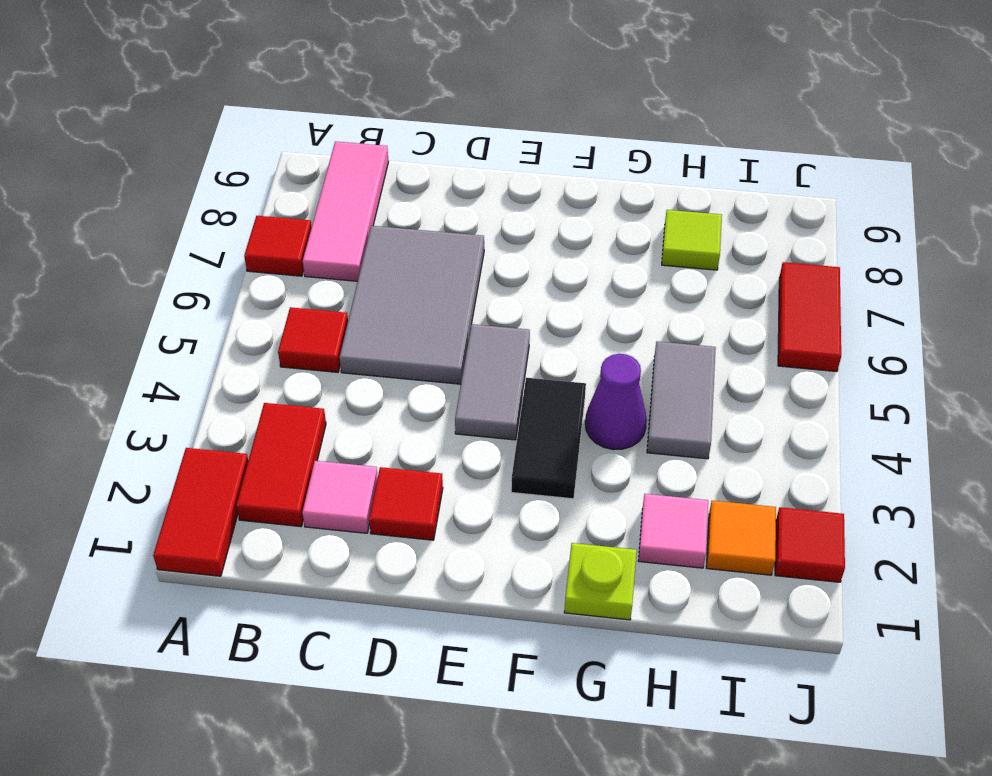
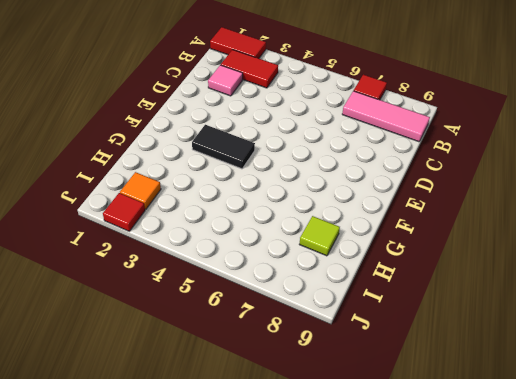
none -> red tile B5 level 1
none -> grey tile C5:D7 level 1
none -> red tile D2 level 1

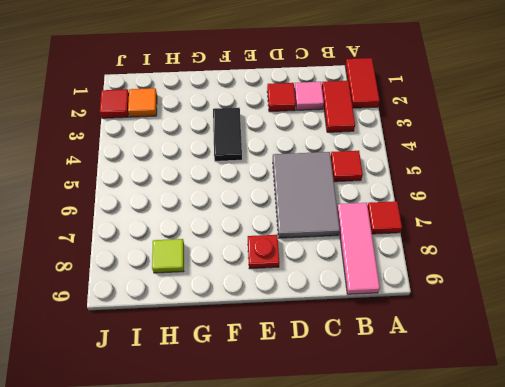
red plate E8 level 1 -> none
none -> grey tile E4:E5 level 1
none -> lime plate G1 level 1
none -> purple cone G4 level 1

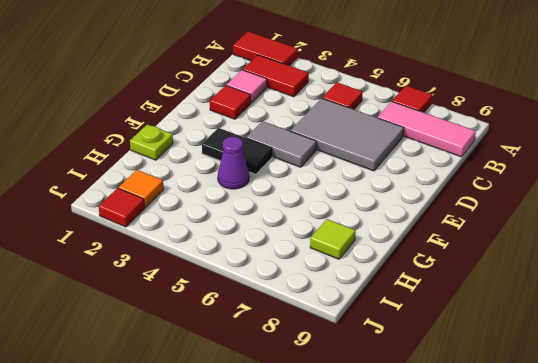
none -> pink tile H2 level 1
none -> grey tile H4:H5 level 1
none -> red tile J6:J7 level 1

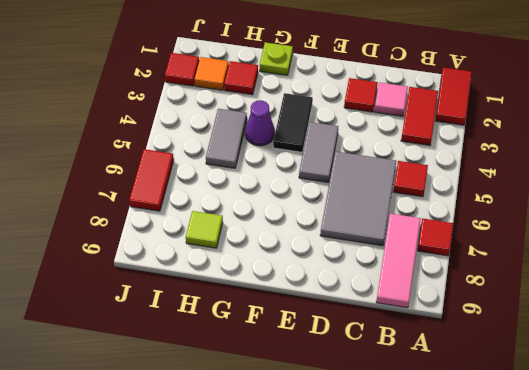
red tile H2 level 1 -> pink tile H2 level 1

